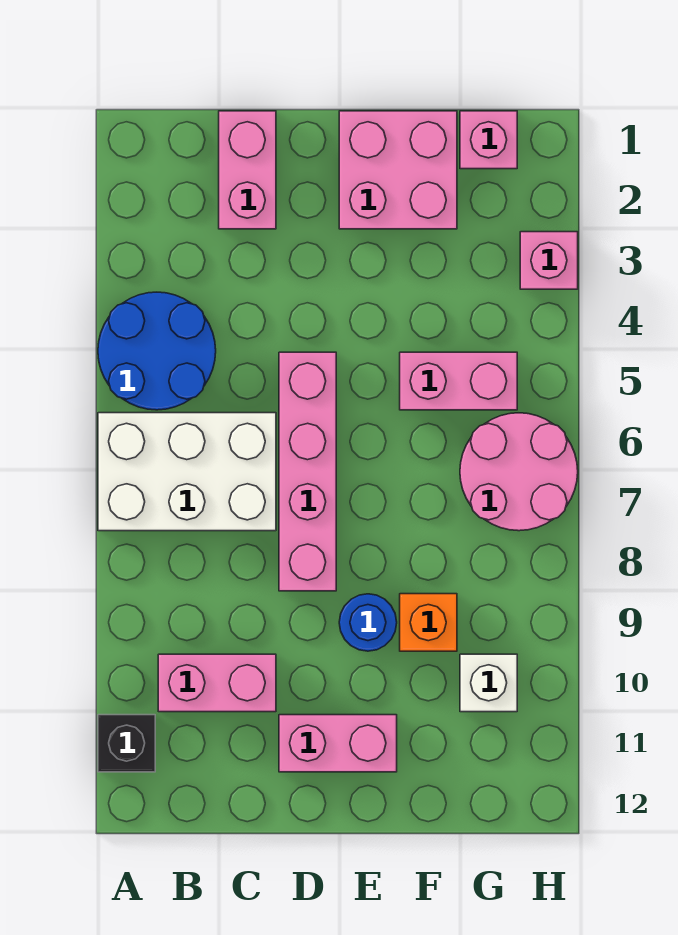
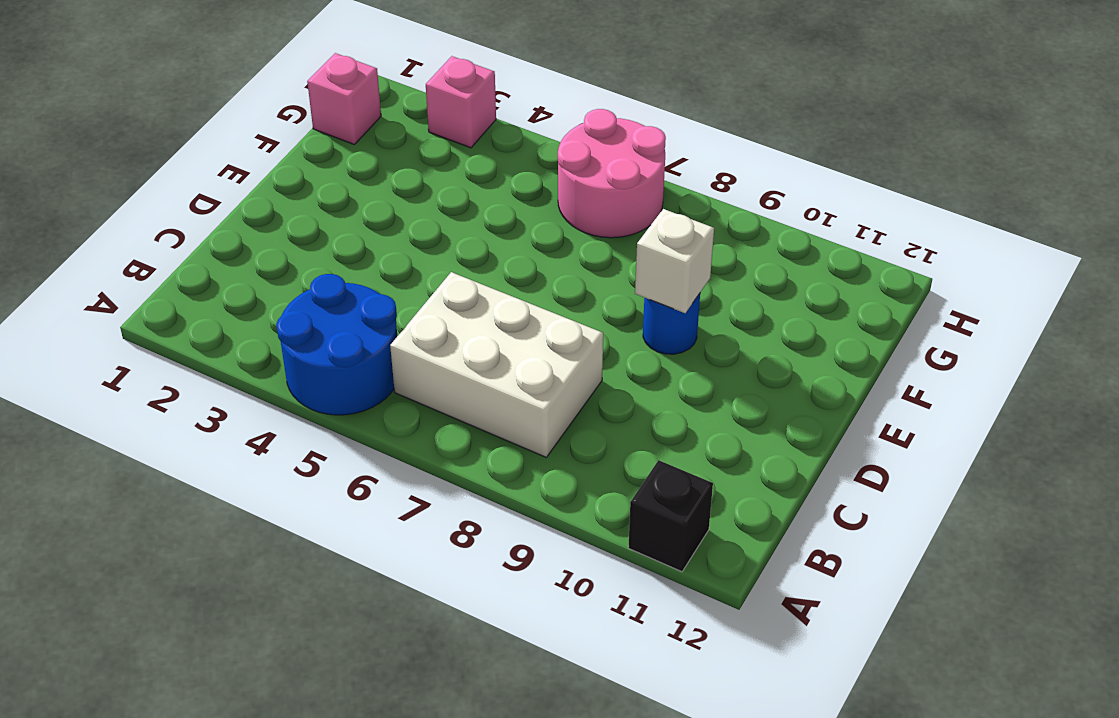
white brick B6:C8 level 1 -> white brick A6:C7 level 1
white brick E9 level 2 -> white brick G10 level 1
none -> pink brick B10:C10 level 1
none -> pink brick C1:C2 level 1
none -> pink brick D5:D8 level 1

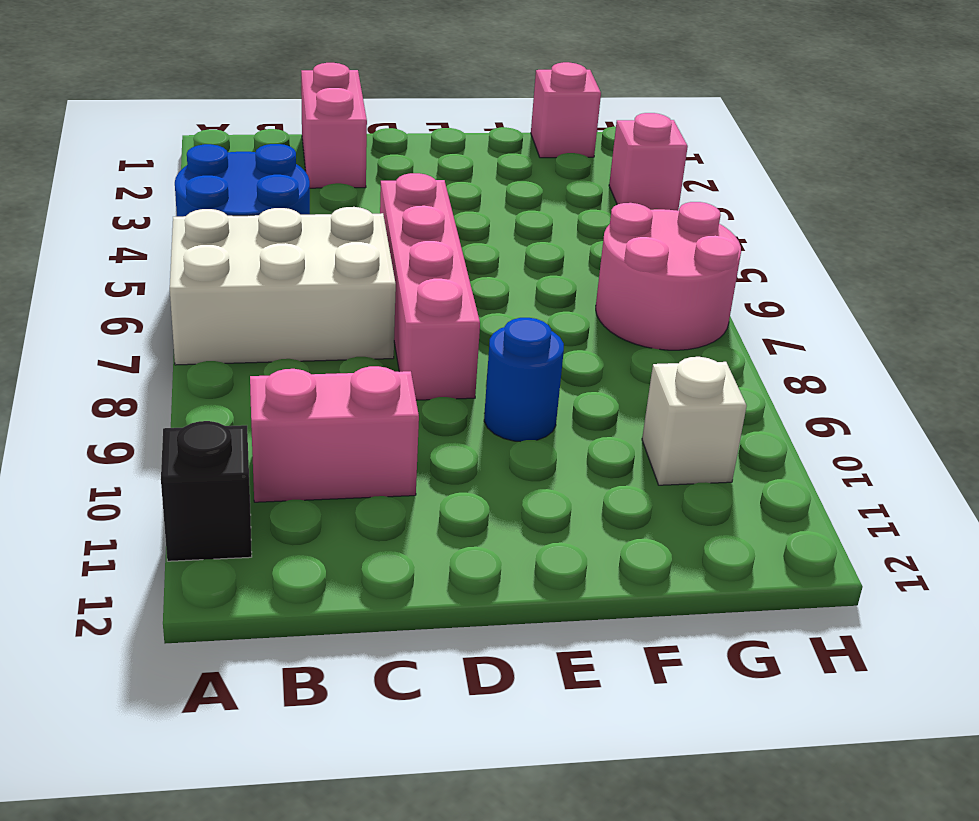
none -> pink brick D11:E11 level 1
none -> pink brick E1:F2 level 1
none -> pink brick F5:G5 level 1

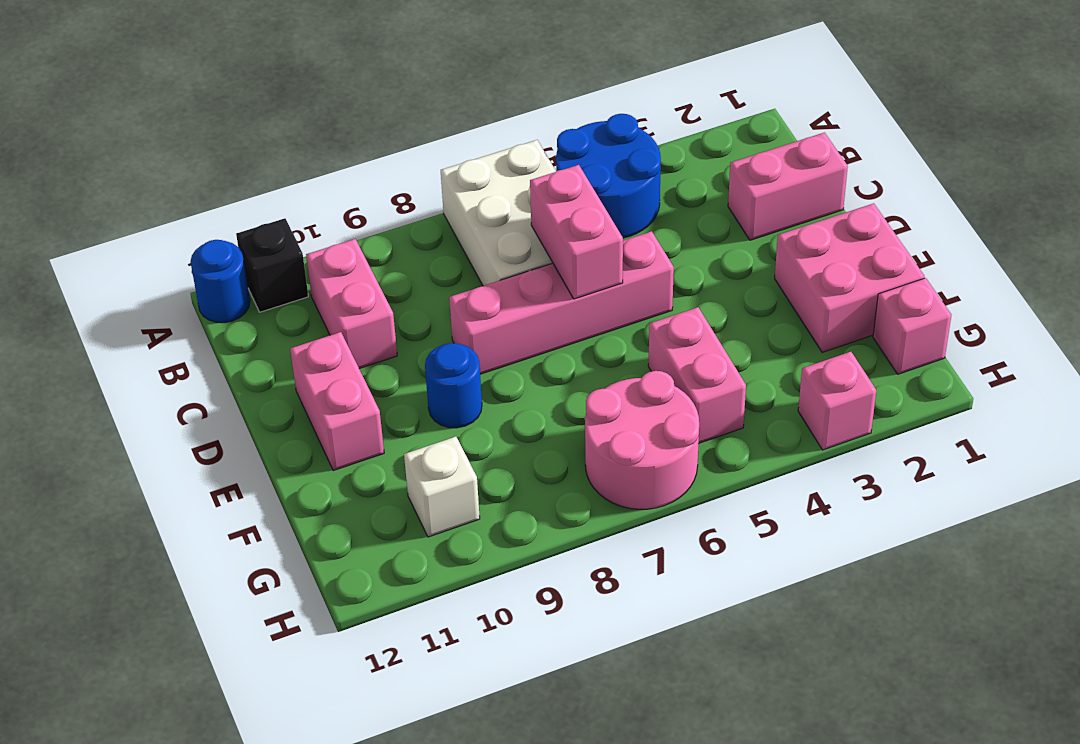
blue round brick A12 level 1 -> none
pink brick C6:D6 level 2 -> none
none -> orange brick F9 level 1

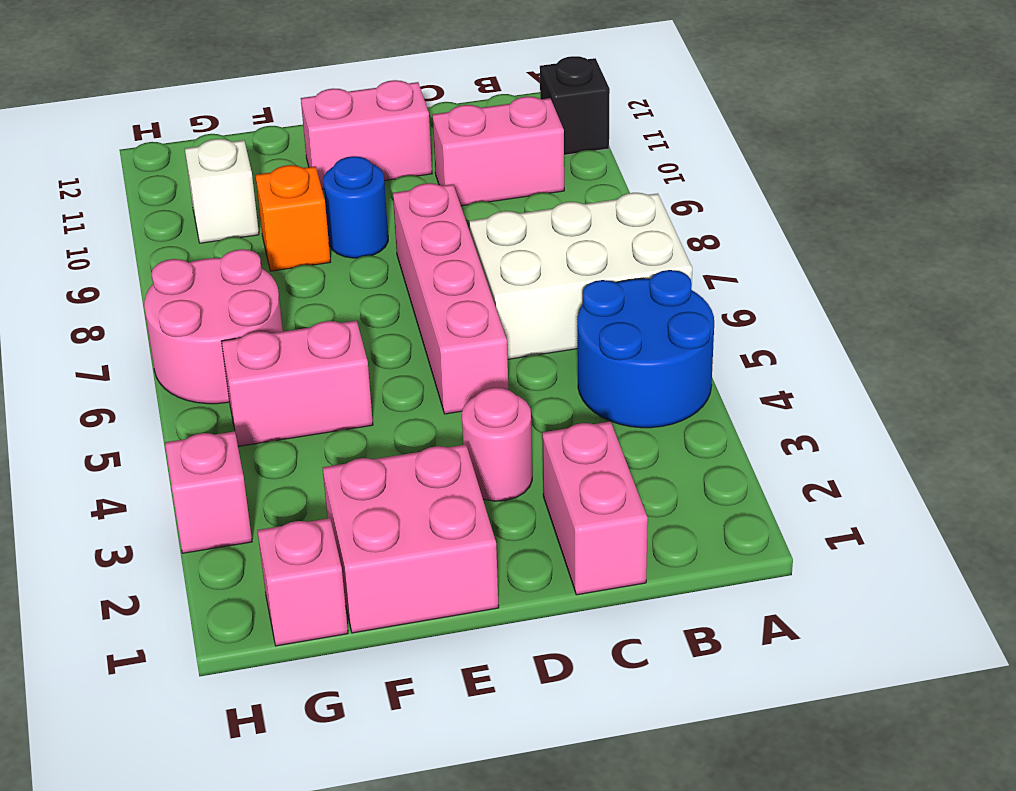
pink round brick D3 level 1 -> none

